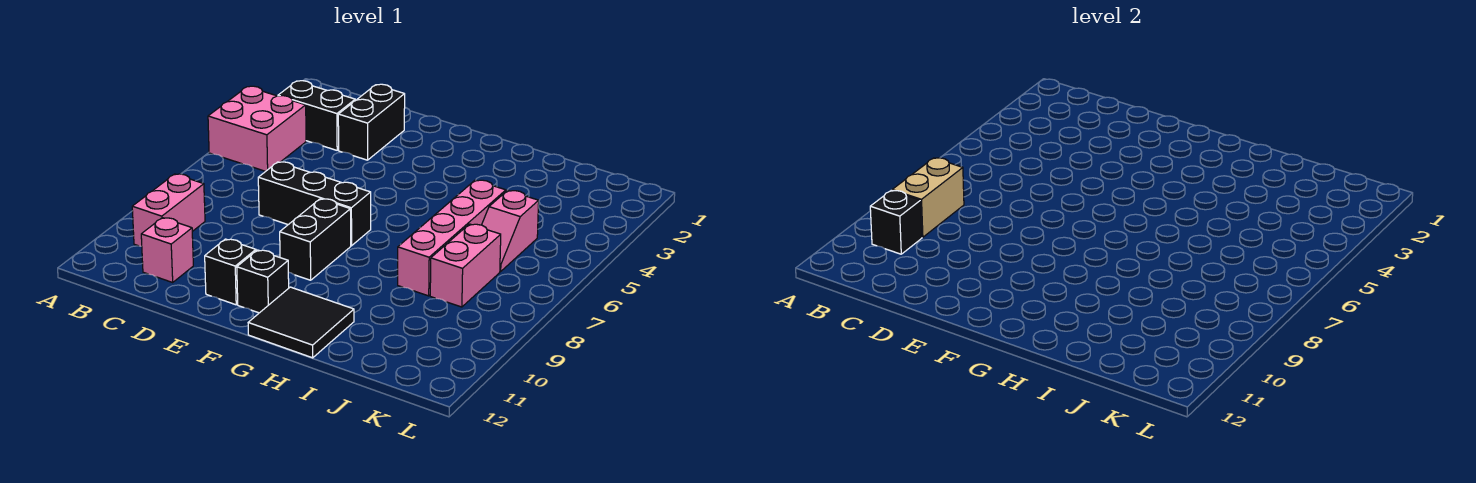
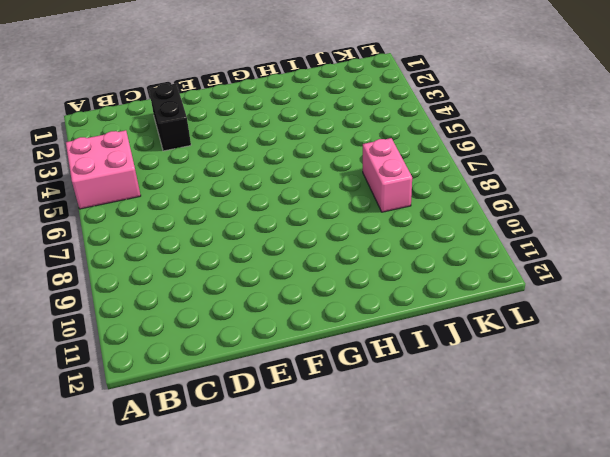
none -> black brick B3:C3 level 1
none -> pink brick B9:B10 level 1
none -> pink brick C11 level 1

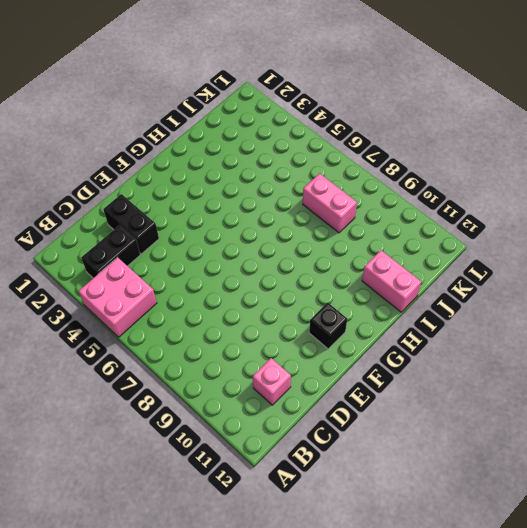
pink brick I11:I12 level 1 -> pink brick B9:B10 level 1
none -> black brick D7:F7 level 1
none -> black brick E11 level 1
none -> black brick F8:F9 level 1

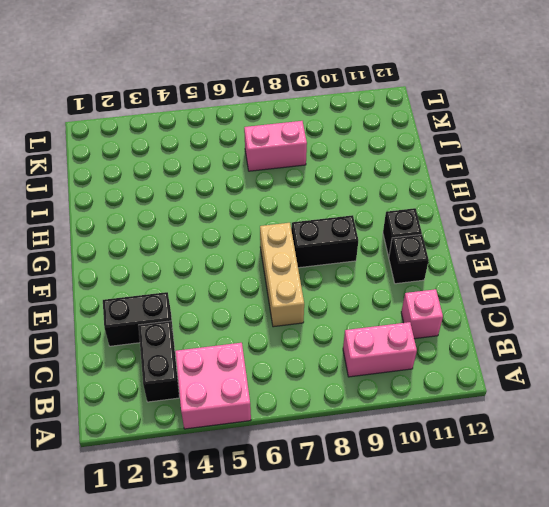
tan brick D7:F7 level 1 -> black brick D7:F7 level 1
none -> black tile G11:H12 level 1
none -> pink brick I5:I8 level 1
none -> pink slope J5:J6 level 1 top 5

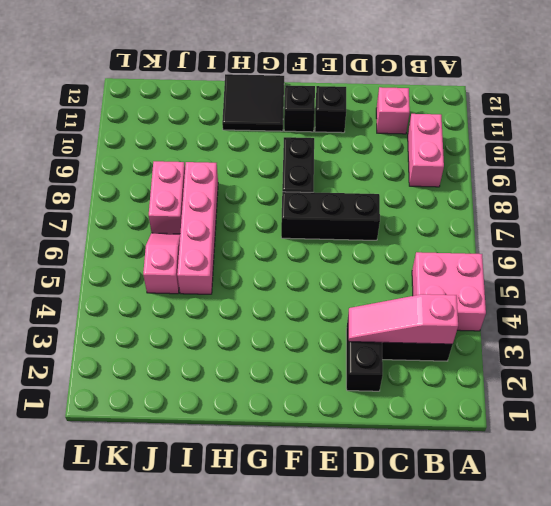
pink slope B3:D3 level 2 top B -> none
none -> tan brick B8:B9 level 2
none -> black brick B10 level 2

